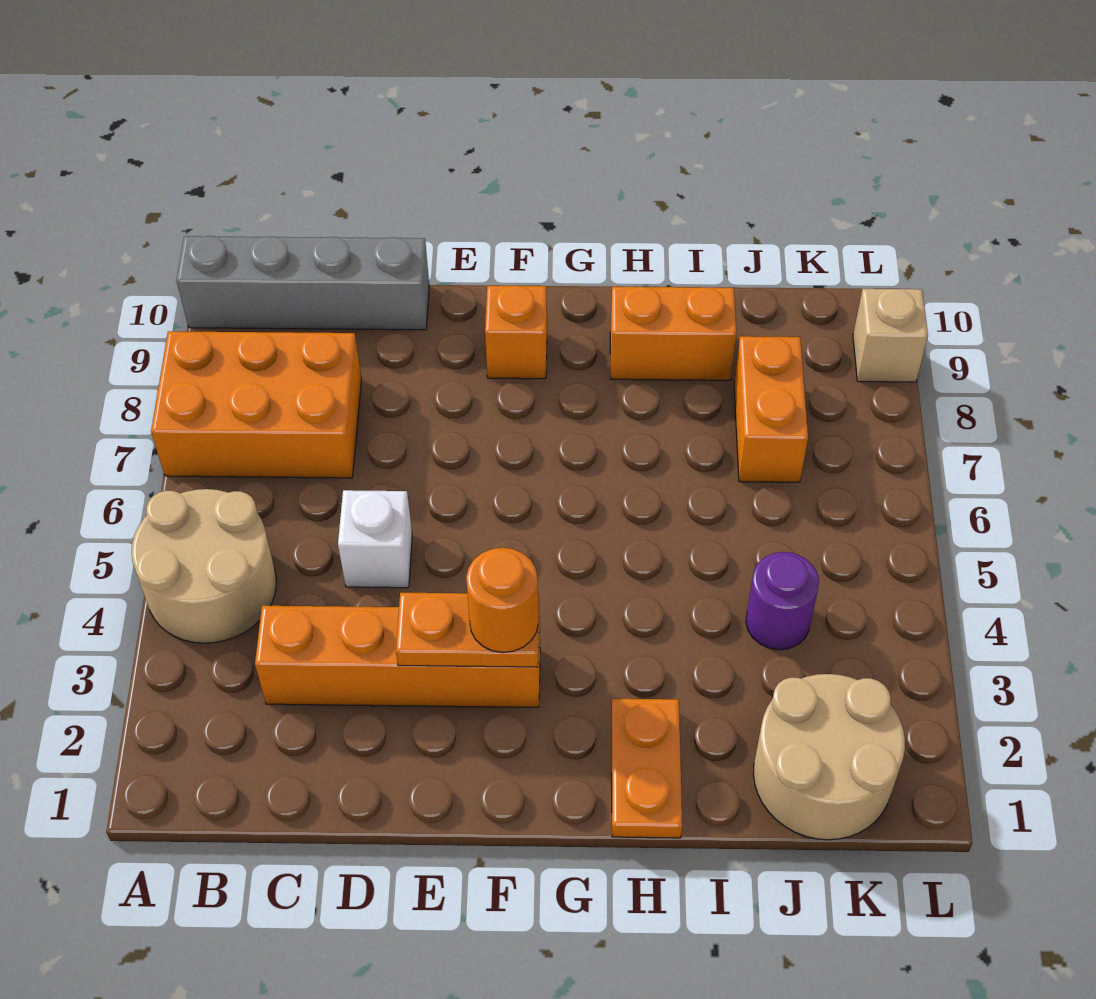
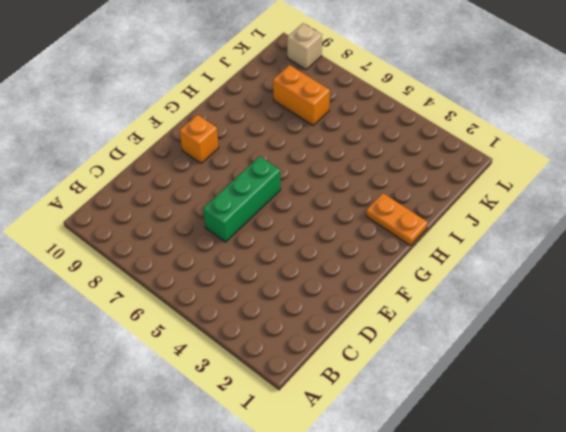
green brick D6:F6 level 1 -> none
none -> tan round brick A4:B5 level 1
none -> orange brick A7:C8 level 1
none -> grey brick A10:D10 level 1

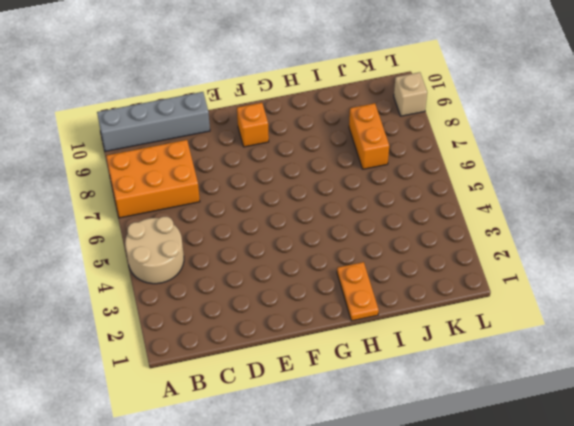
none -> orange brick C3:F3 level 1
none -> white brick D5 level 1
none -> orange brick H9:I9 level 1

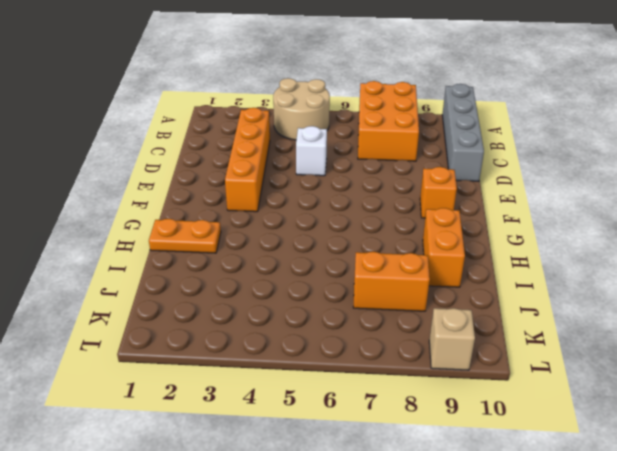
none -> tan round brick J1:K2 level 1
none -> purple round brick J4 level 1
none -> orange plate E3:F3 level 2

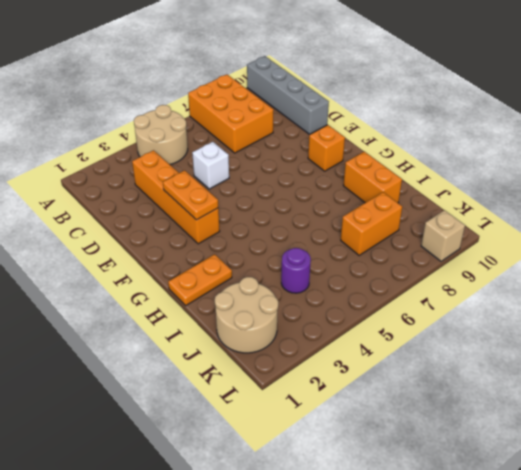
none -> orange round brick F3 level 3

